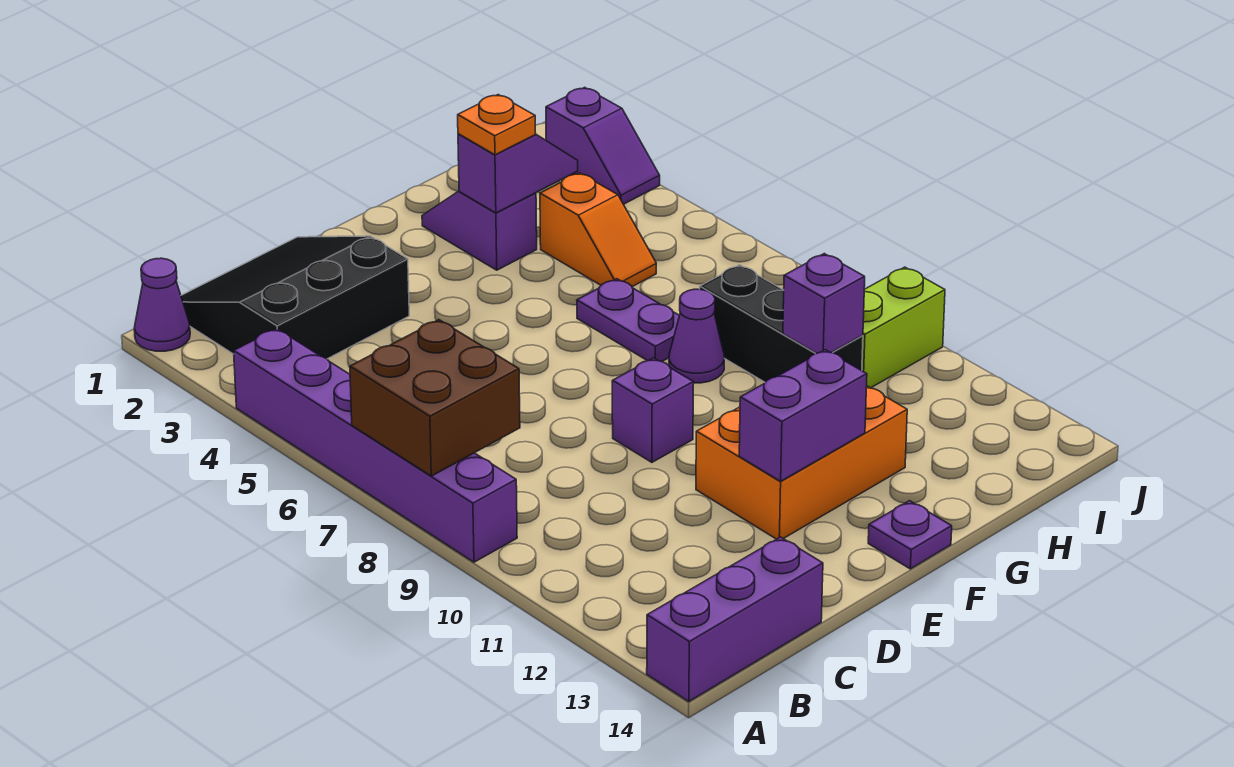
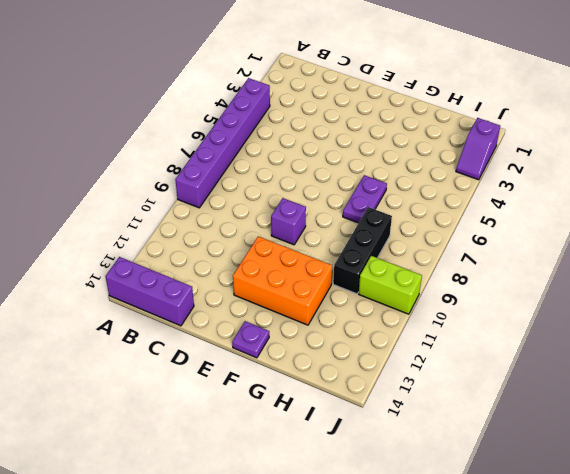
none -> purple cone A1 level 1
none -> black slope B1:D3 level 1 top 3
none -> purple slope G2:G3 level 1 top 3

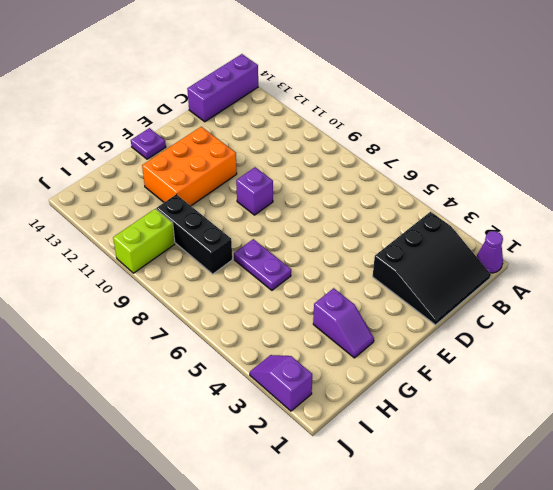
none -> purple brick A4:A9 level 1
none -> purple cone G8 level 1
none -> orange slope H4:H5 level 1 top 4

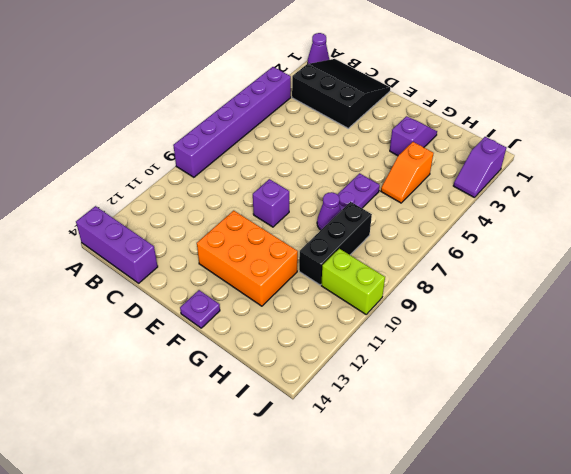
none -> brown brick A7:B8 level 2
none -> purple brick E12:F12 level 2
none -> purple slope G3:H3 level 2 top G

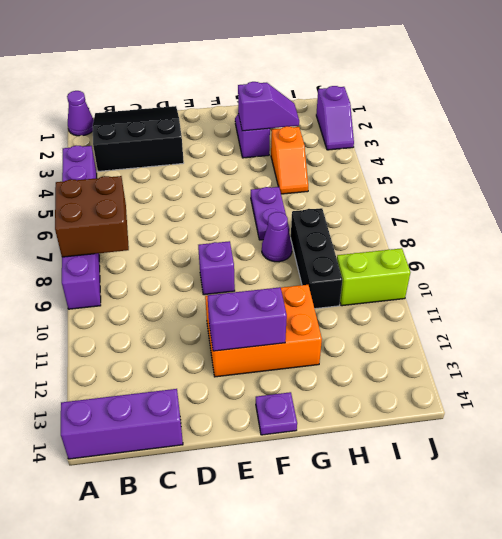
none -> purple brick H10 level 2
none -> orange plate G3 level 3

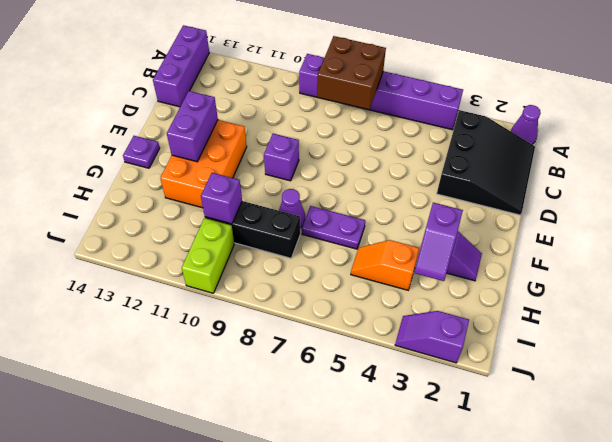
none -> orange plate G3 level 3

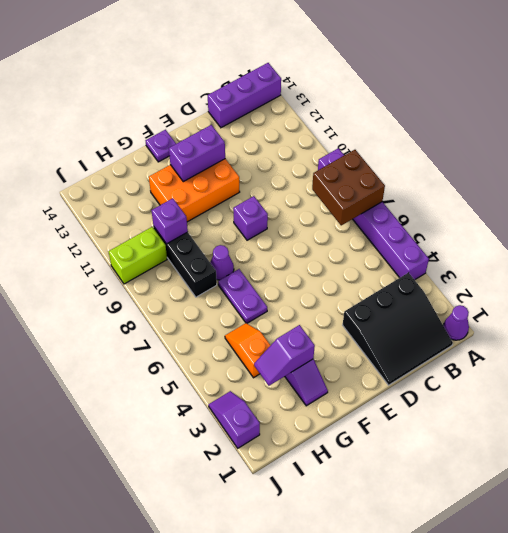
none -> orange plate G3 level 3

